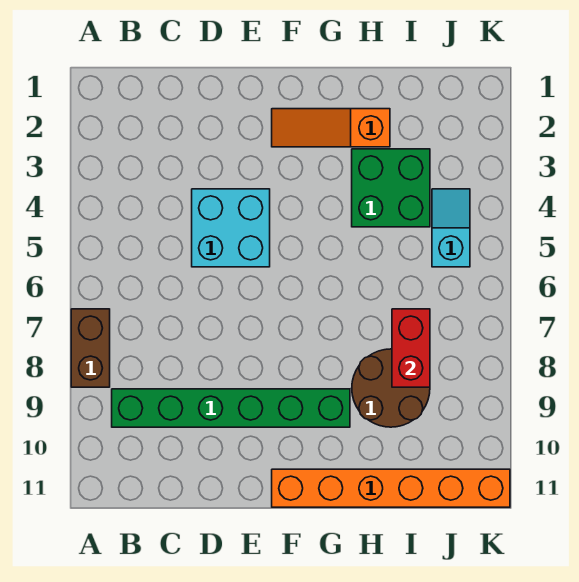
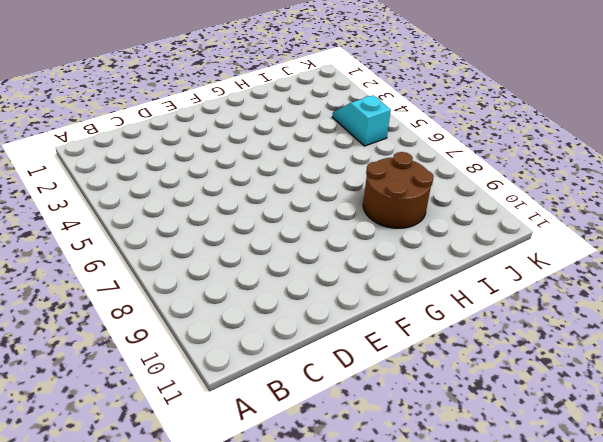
none -> brown brick A7:A8 level 1
none -> green brick B9:G9 level 1

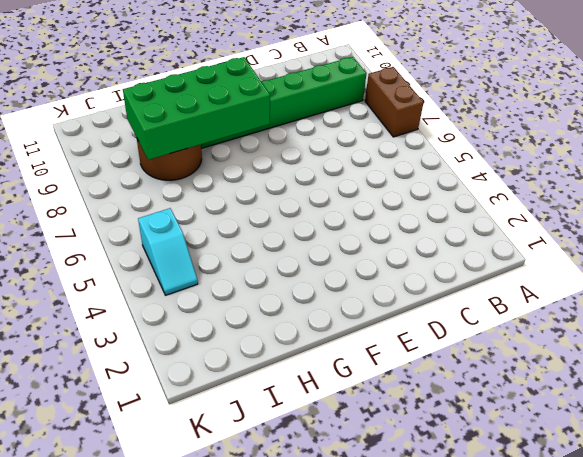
green brick F8:I9 level 2 -> red brick I7:I8 level 2
none -> cyan brick D4:E5 level 1
none -> orange slope F2:H2 level 1 top H

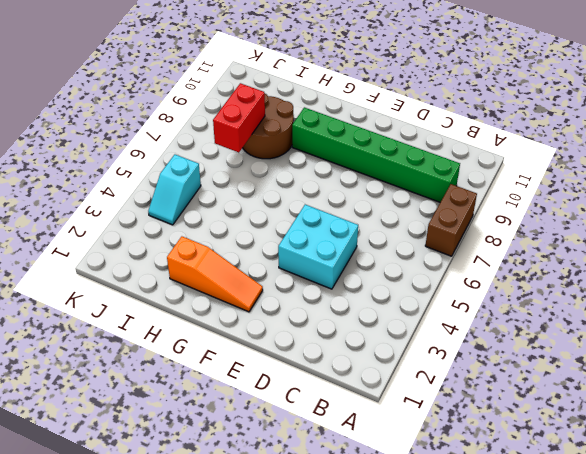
none -> orange brick F11:K11 level 1
none -> green brick H3:I4 level 1

